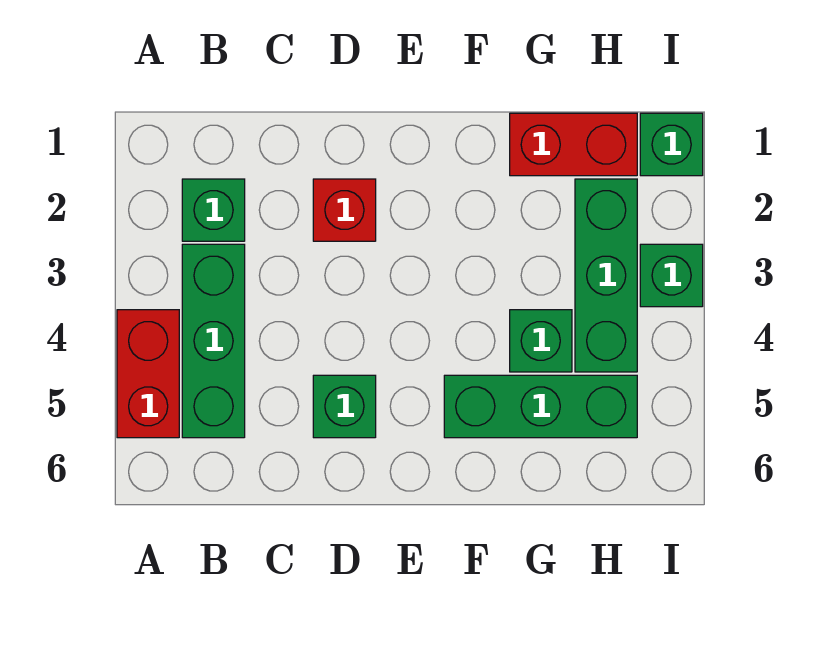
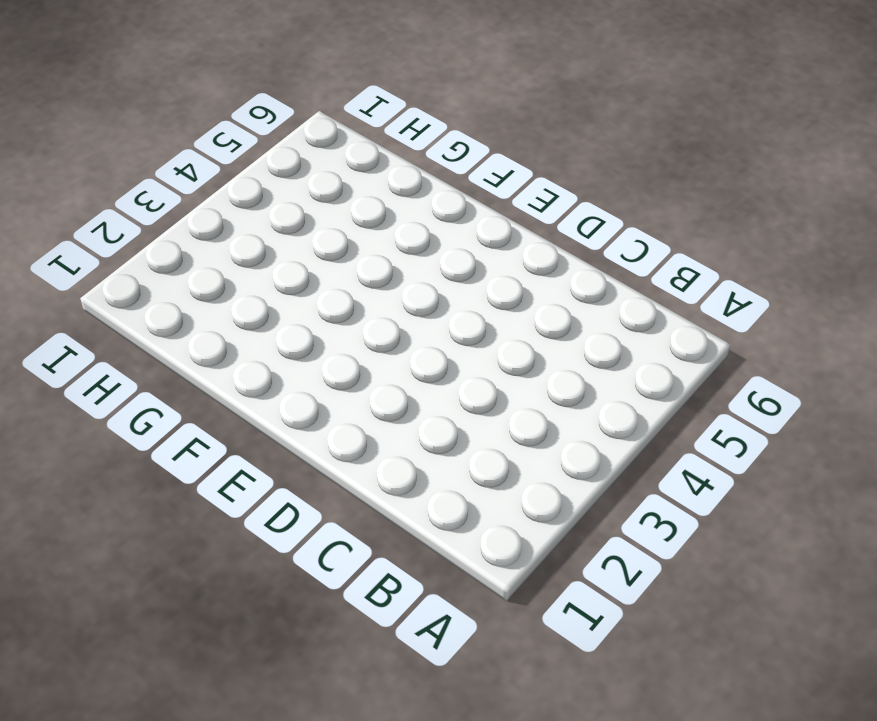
none -> red brick A4:A5 level 1
none -> green brick B2 level 1

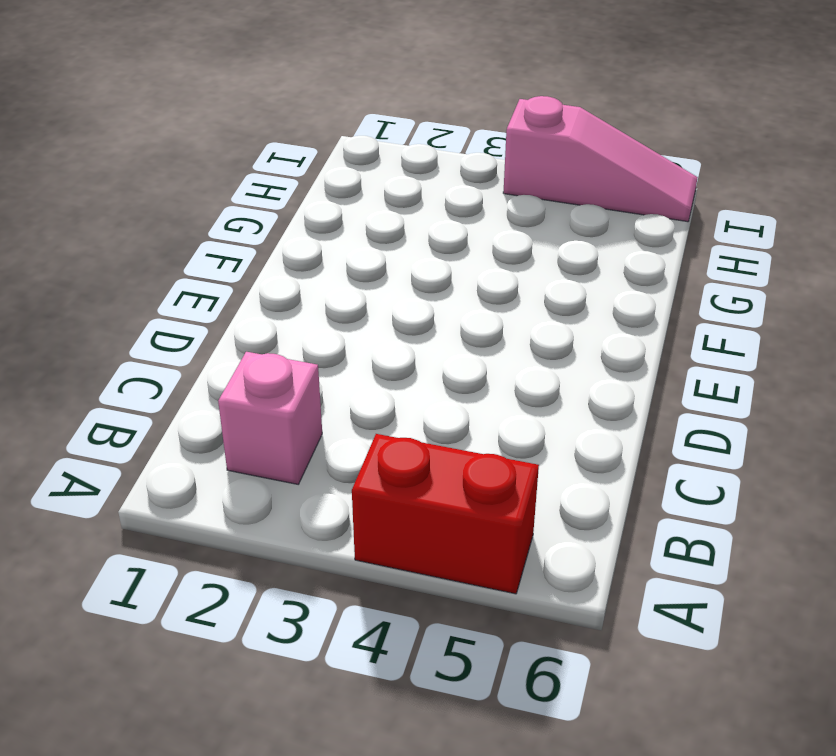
pink brick B2 level 1 -> green brick B2 level 1
pink slope I4:I6 level 1 top 4 -> none
none -> green brick B3:B5 level 1
none -> red brick D2 level 1

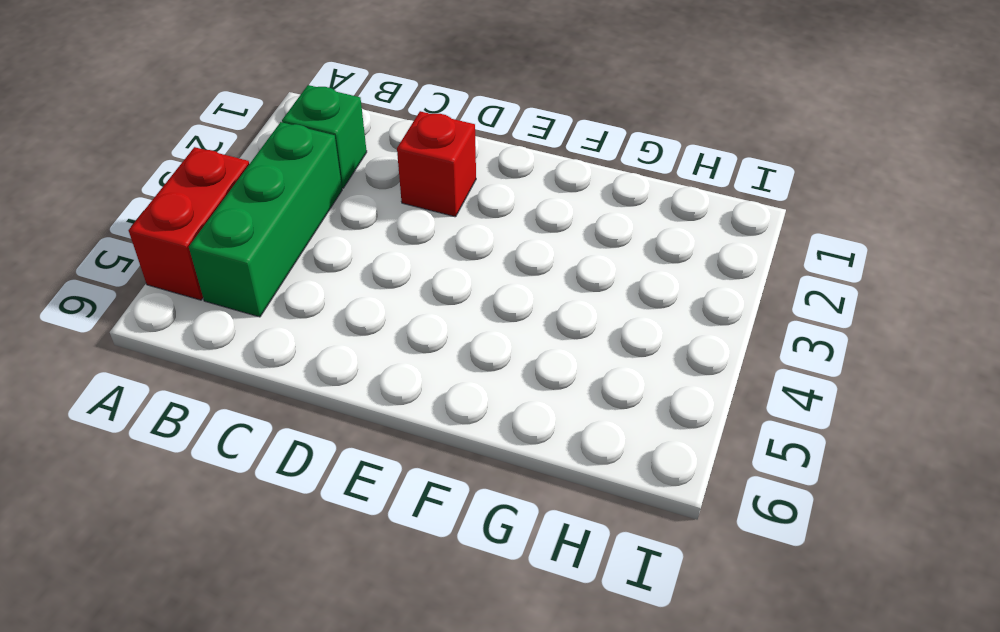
none -> green brick D5 level 1
none -> green brick F5:H5 level 1

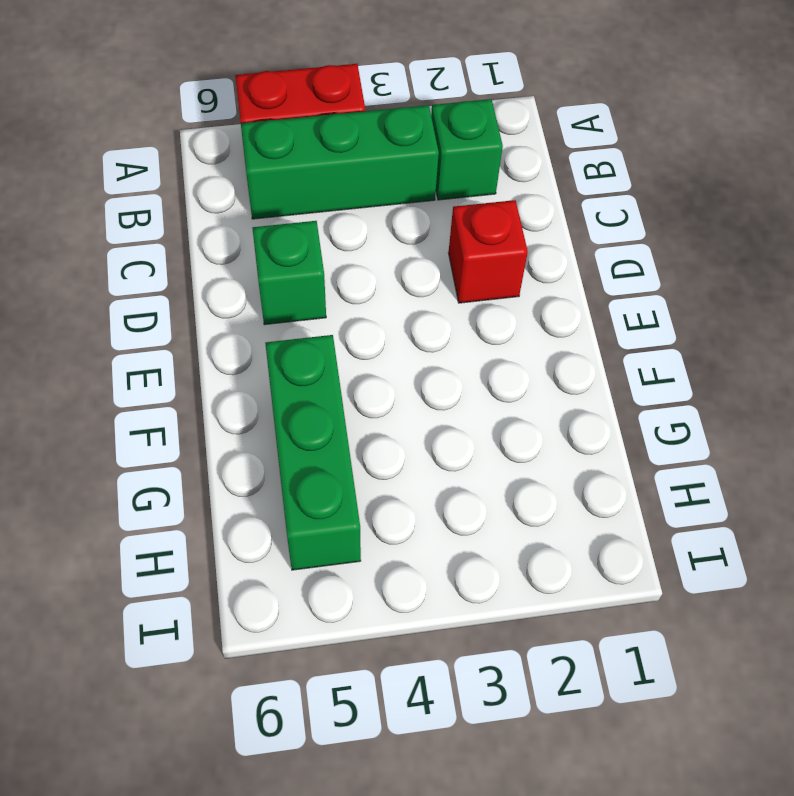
none -> red brick G1:H1 level 1
none -> green brick G4 level 1

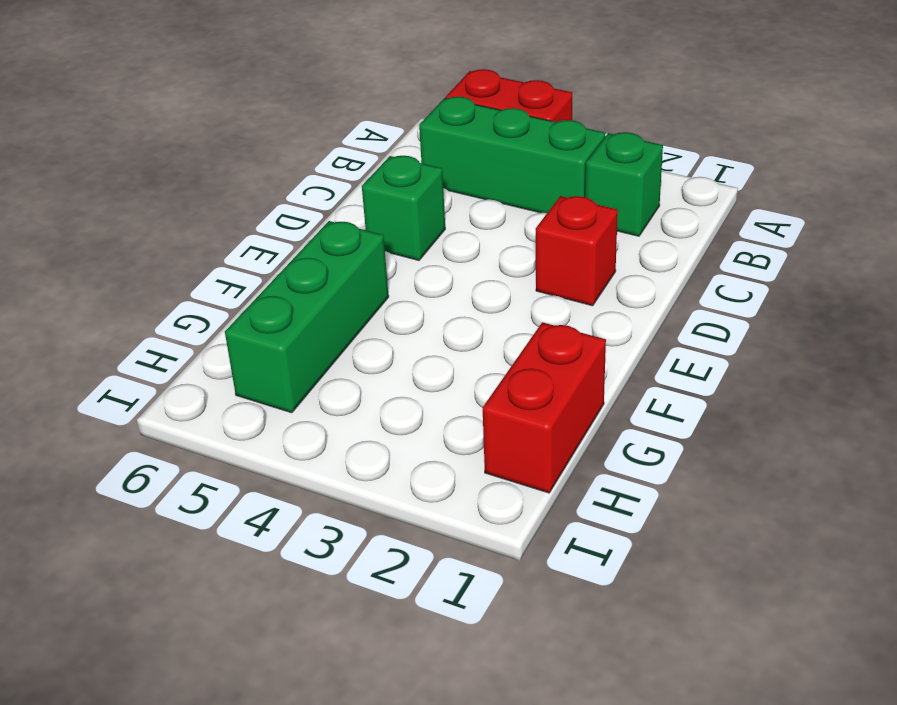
none -> green brick G4 level 1
none -> green brick H2:H4 level 1

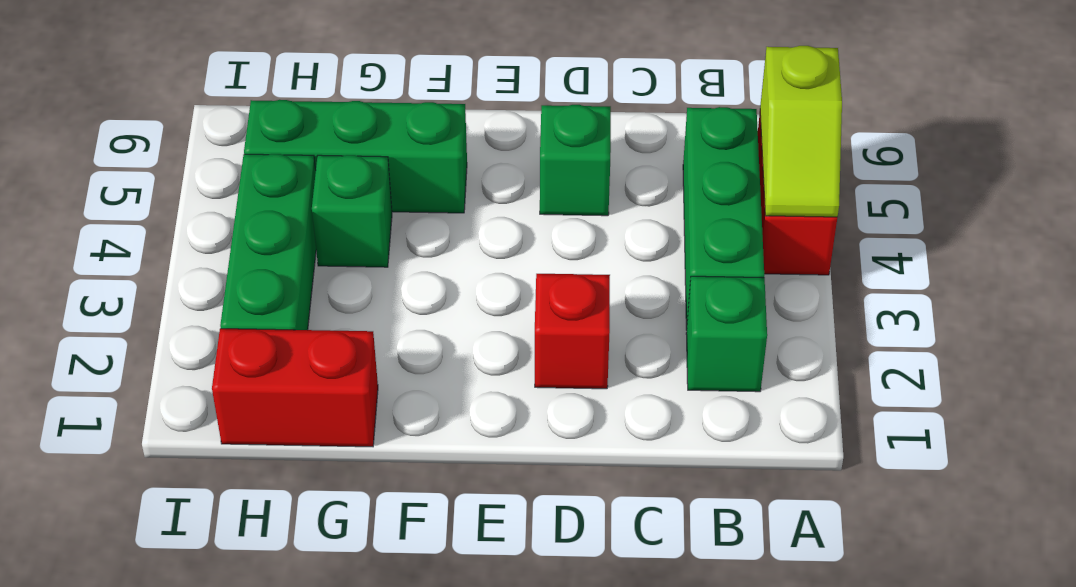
lime slope A4:A5 level 2 top 5 -> none
none -> green brick I1 level 1
none -> green brick I3 level 1

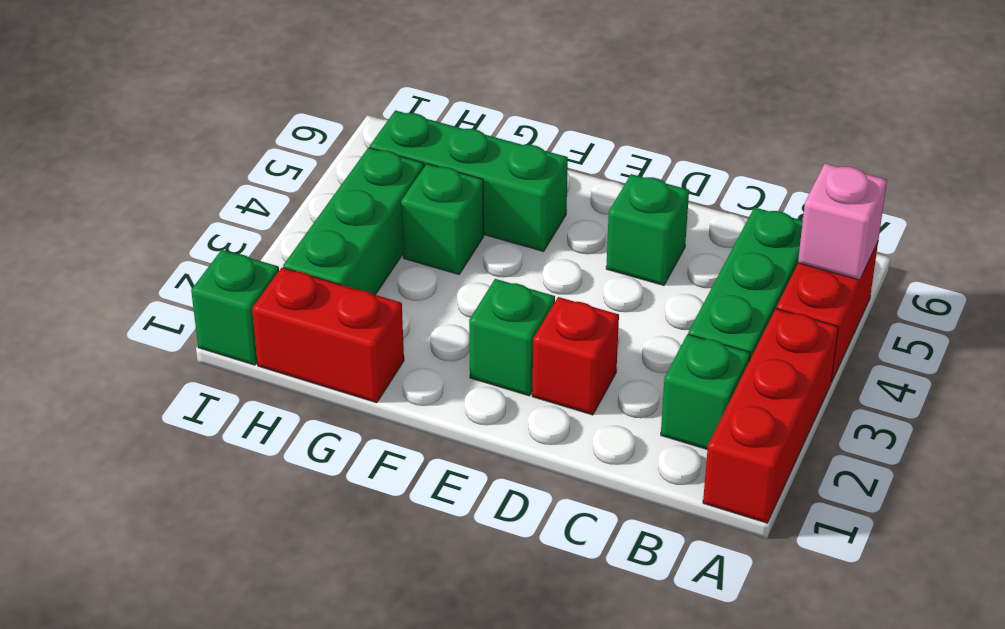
red brick A1:A3 level 1 -> none
pink brick A5 level 2 -> none
green brick E2 level 1 -> green brick I3 level 1

